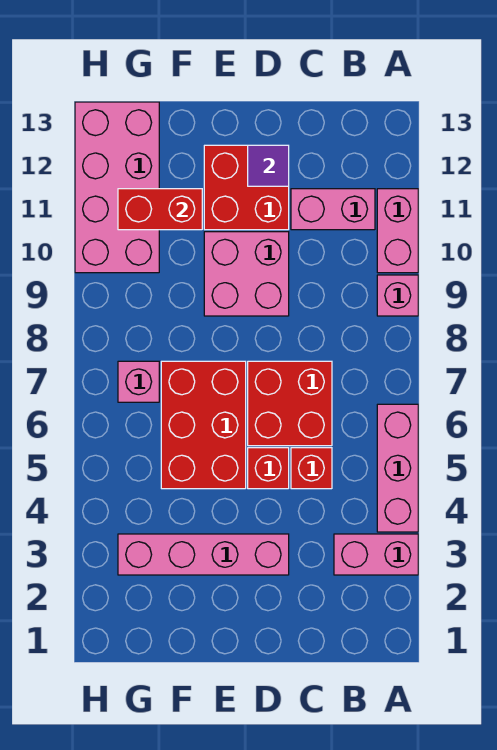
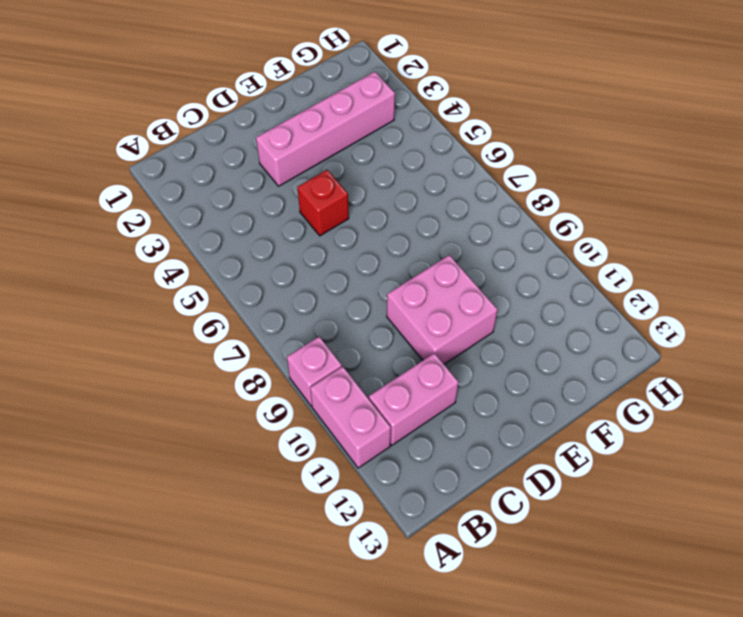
none -> pink brick A3:B3 level 1
none -> pink brick A4:A6 level 1
none -> red brick C5 level 1

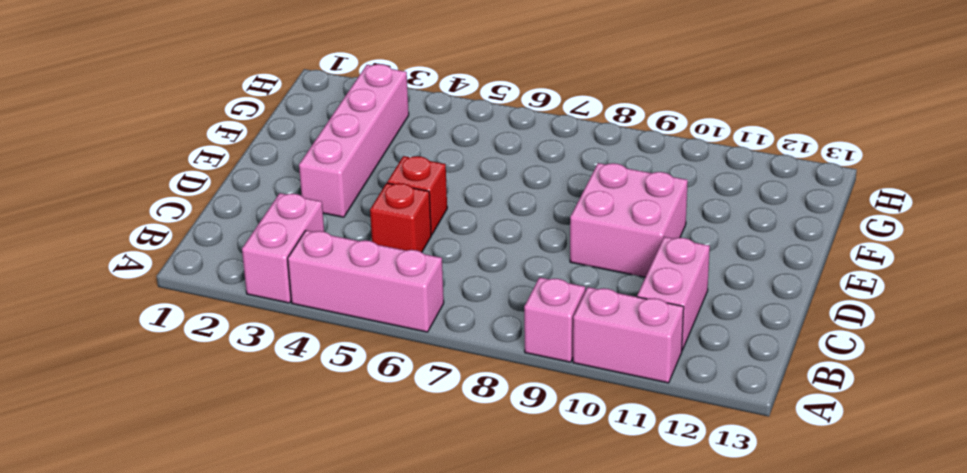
none -> red brick C6:D7 level 1
none -> red brick D11:E12 level 1
none -> red brick E5:F7 level 1

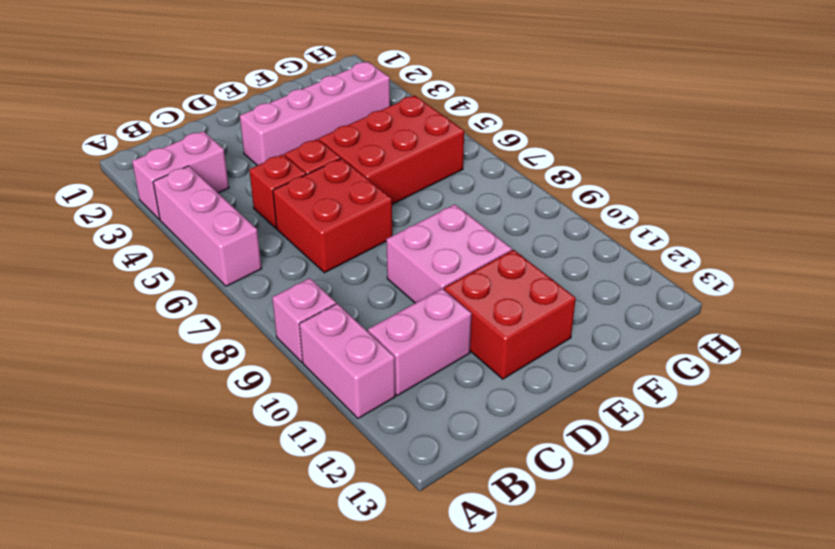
red brick E5:G6 level 1 -> red brick E5:F7 level 1
none -> pink brick G7 level 1
none -> pink brick G10:H13 level 1
none -> purple tile D12 level 2

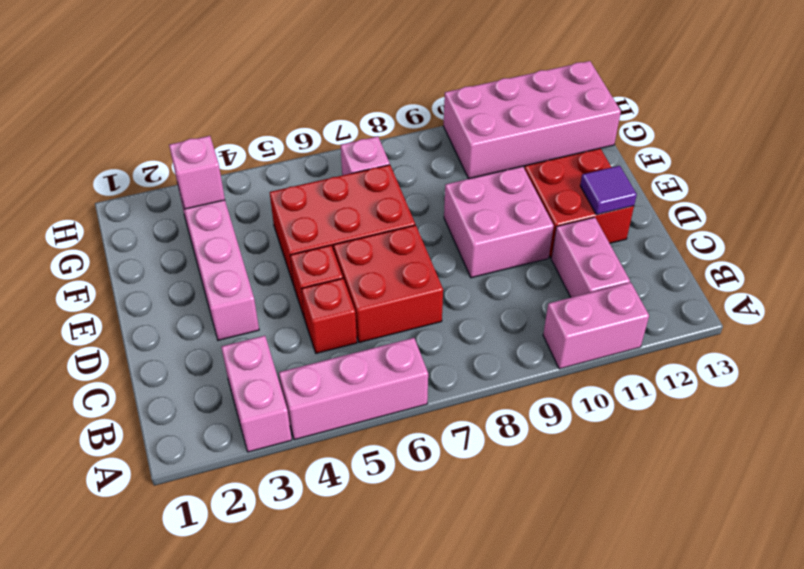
pink brick G3 level 2 -> pink brick A9 level 1
none -> red brick F11:G11 level 2

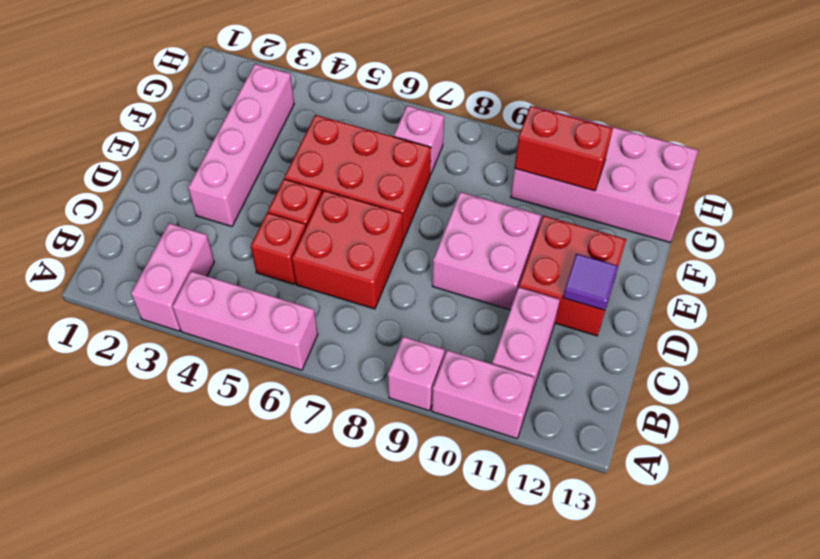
red brick G10:G11 level 2 -> red brick F11:G11 level 2

